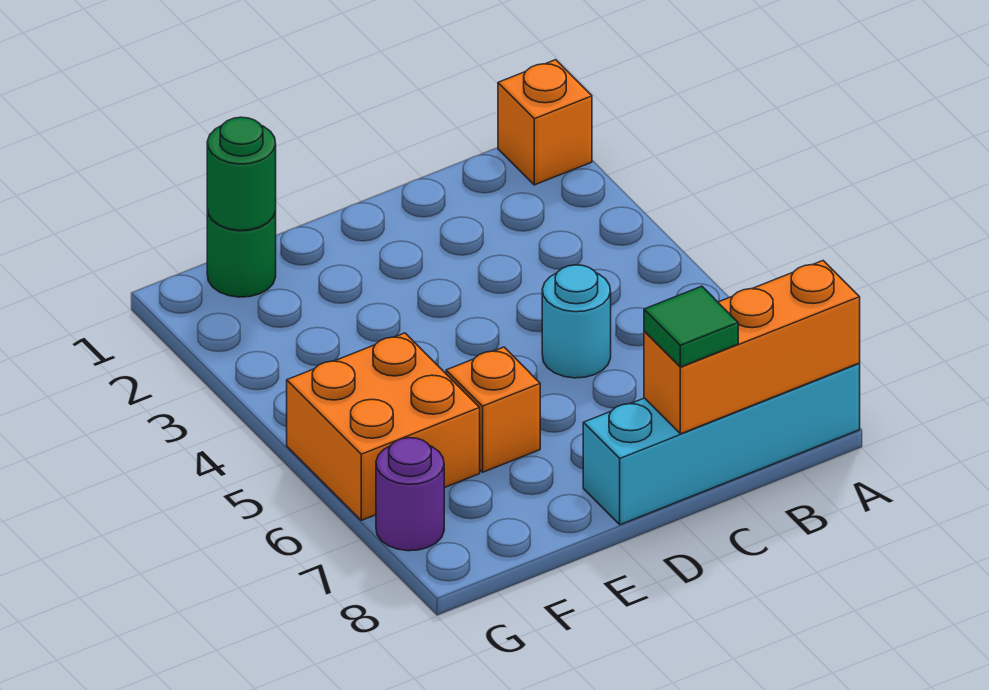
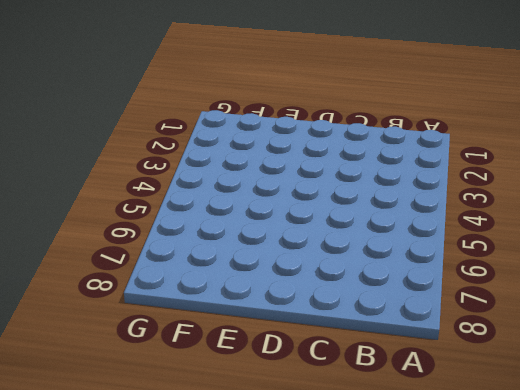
none -> orange brick A1 level 1
none -> cyan brick A8:D8 level 1

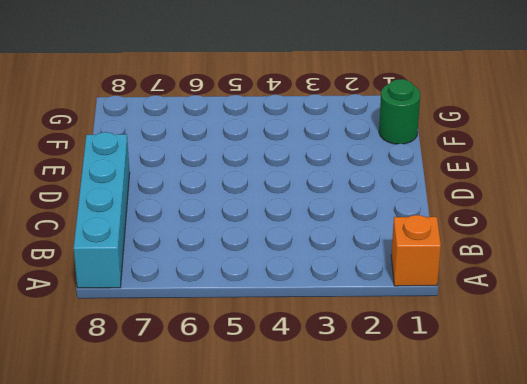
none -> cyan round brick C5 level 1
none -> orange brick E6 level 1

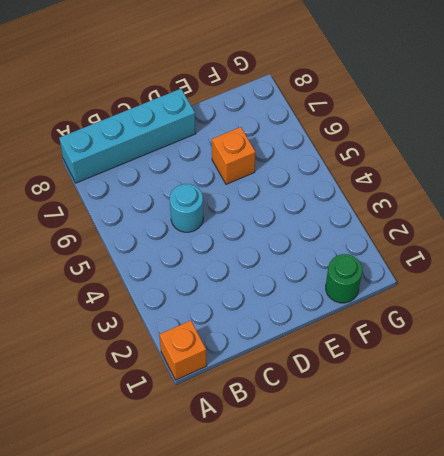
none -> orange brick F5:G6 level 1
none -> purple round brick G7 level 1

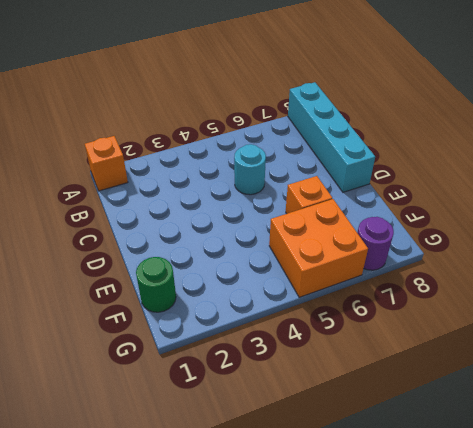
none -> orange brick A8:C8 level 2
none -> green round brick F1 level 2

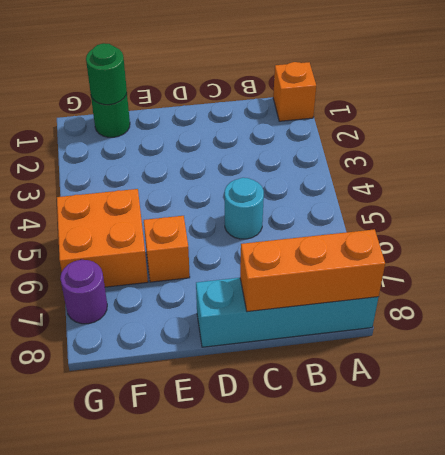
none -> green tile C8 level 3

